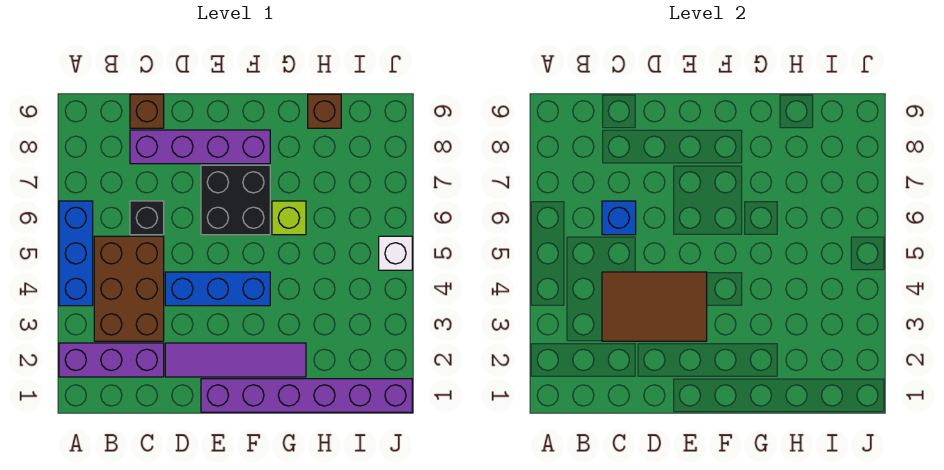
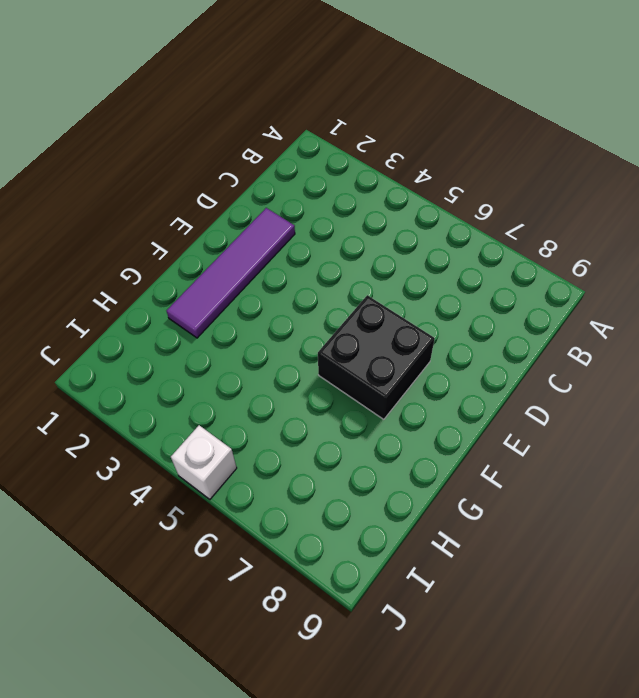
none -> purple brick A2:C2 level 1
none -> blue brick A4:A6 level 1
none -> brown brick B3:C5 level 1

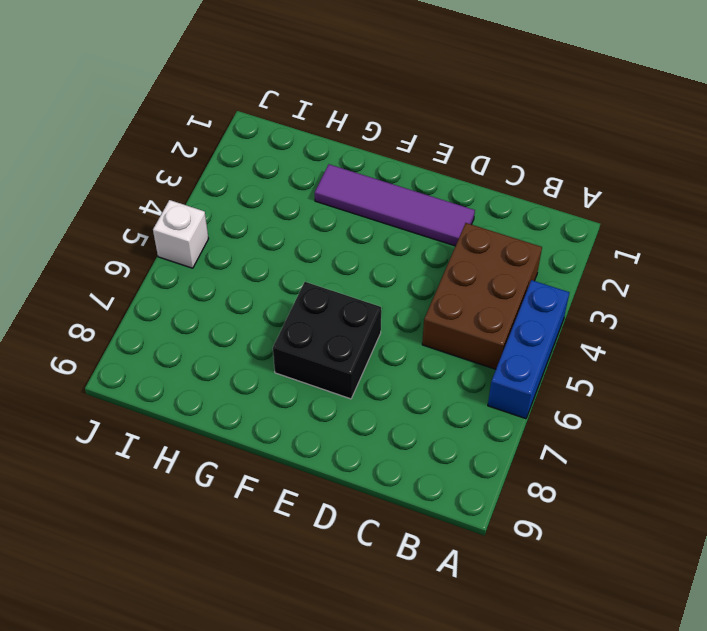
none -> purple brick A2:C2 level 1
none -> black brick C6 level 1
none -> purple brick C8:F8 level 1

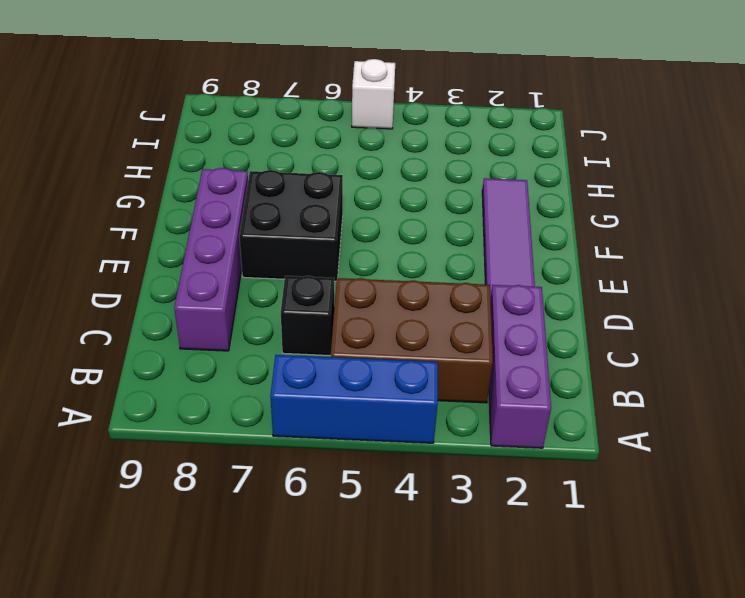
none -> brown brick C9 level 1
none -> blue brick D4:F4 level 1
none -> purple brick E1:J1 level 1

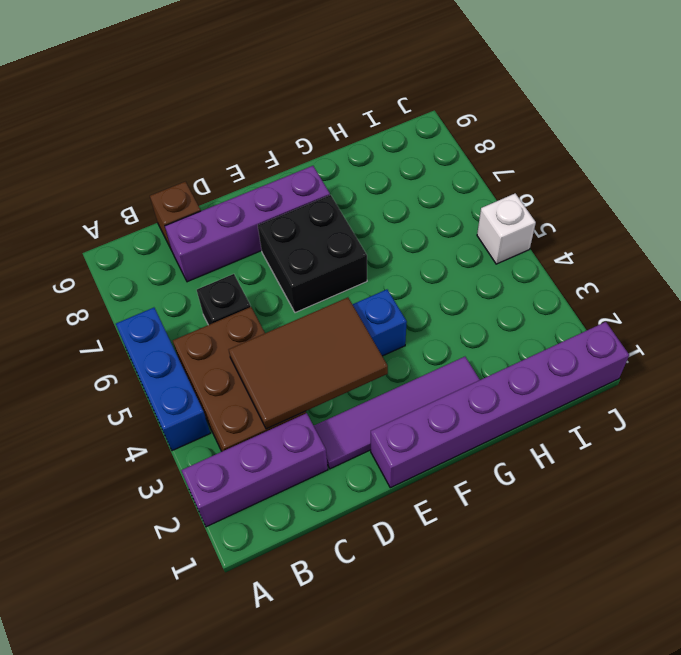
none -> lime brick G6 level 1
none -> brown brick H9 level 1
none -> blue brick C6 level 2

